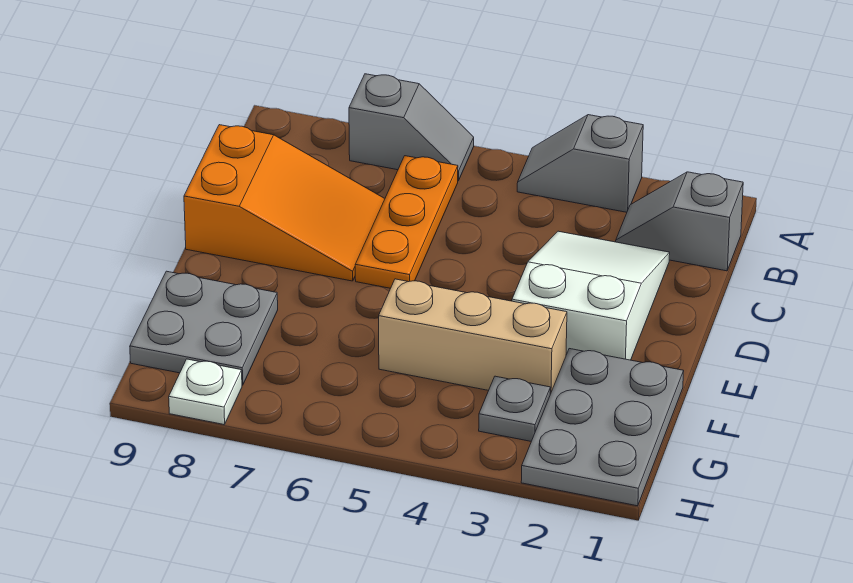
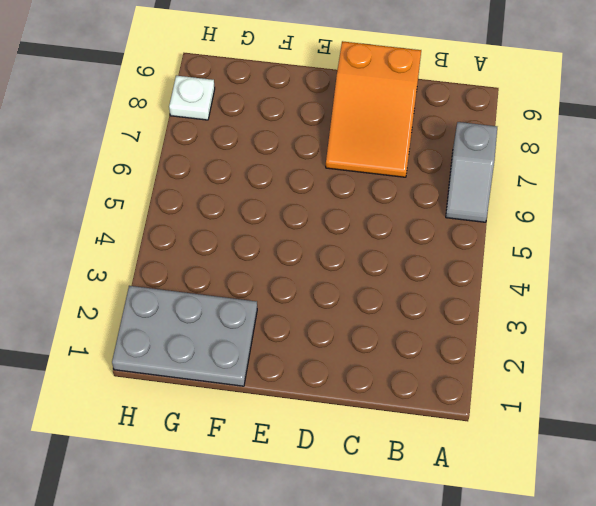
none -> grey slope A3:A4 level 1 top 3
none -> grey slope B1:B2 level 1 top 1

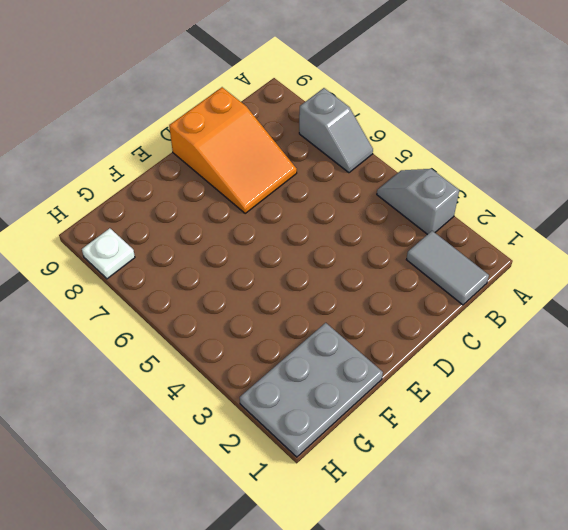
grey tile B1:B2 level 1 -> grey slope B1:B2 level 1 top 1
none -> orange plate B6:D6 level 1
none -> white slope C2:E3 level 1 top E

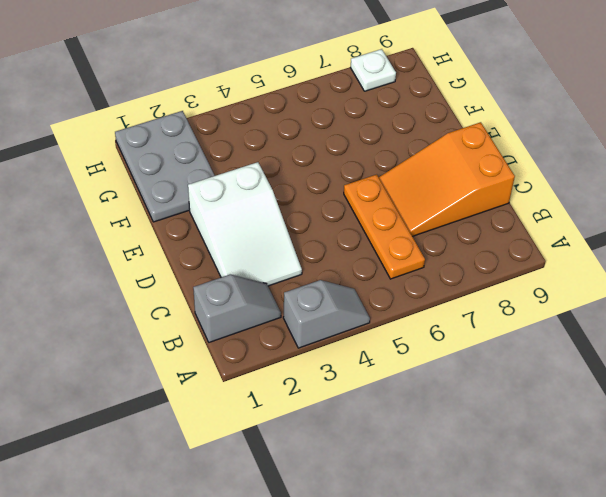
none -> grey slope A6:A7 level 1 top 7
none -> tan brick F3:F5 level 1

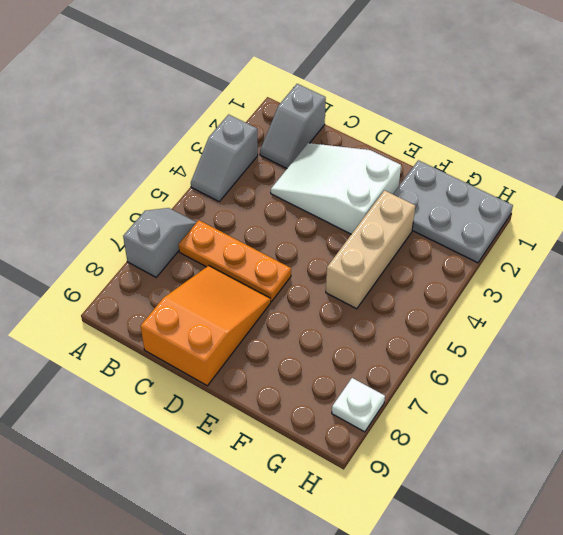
none -> grey plate F8:G9 level 1
none -> grey plate G3 level 1

